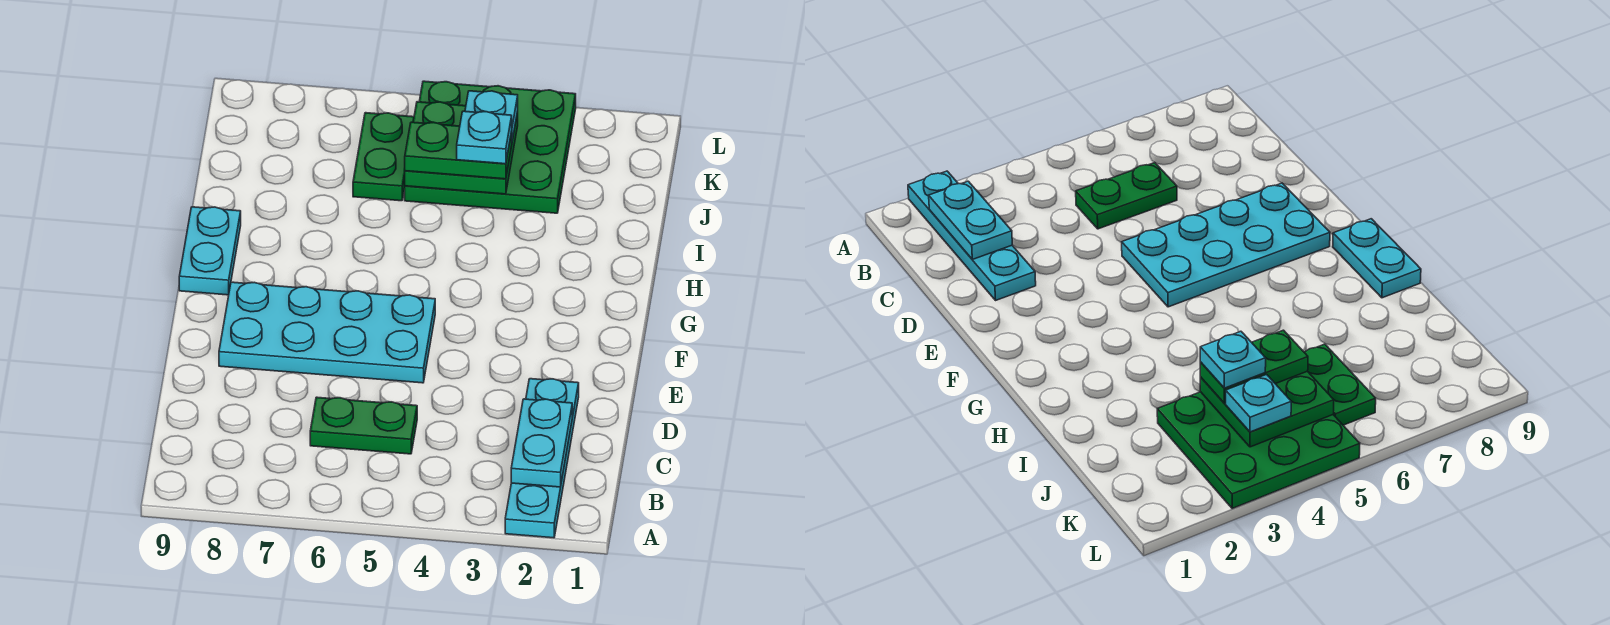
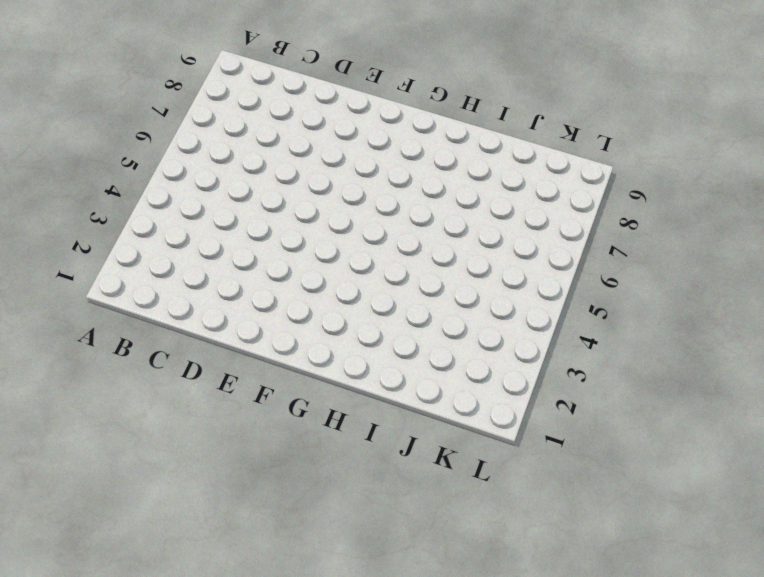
none -> cyan plate A2:D2 level 1
none -> green plate C5:C6 level 1

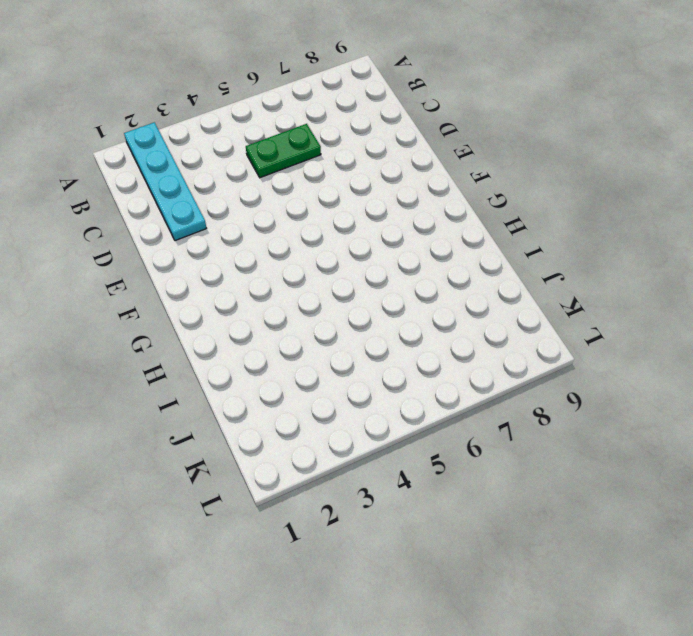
none -> cyan plate E5:F8 level 1
none -> cyan plate G9:H9 level 1

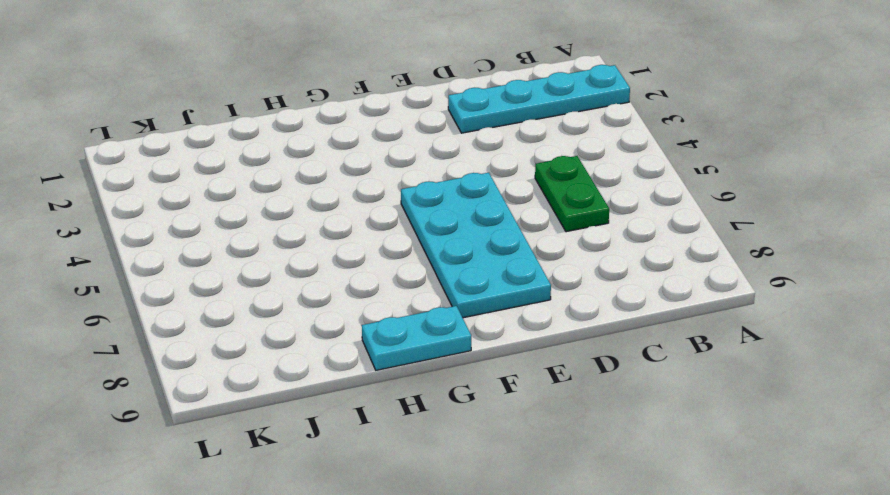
none -> green plate J3:L5 level 1
none -> green plate J6:K6 level 1

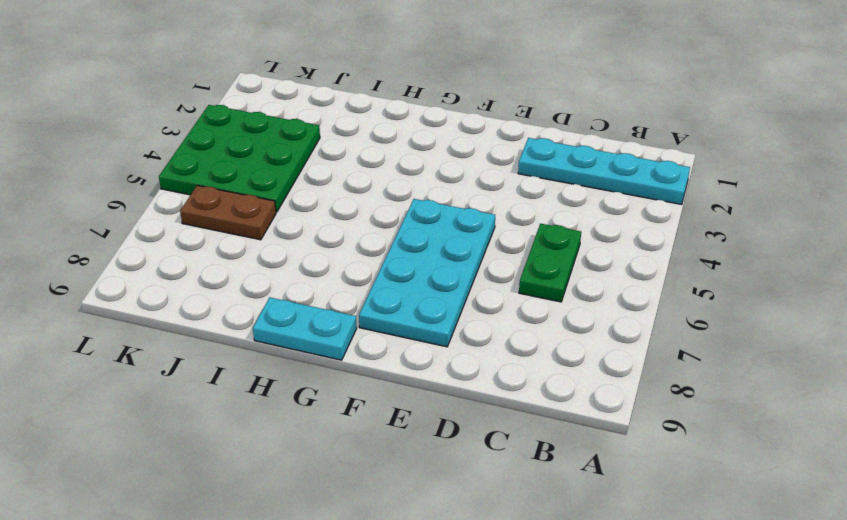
brown plate J6:K6 level 1 -> green plate J6:K6 level 1
none -> cyan plate B2:C2 level 2
none -> green plate J4:K5 level 2

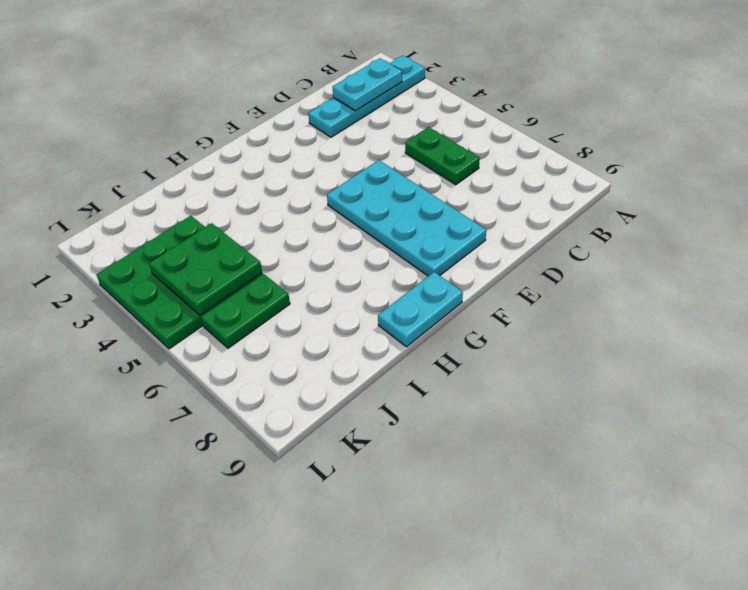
none -> green plate J4:J5 level 3
none -> cyan plate K4 level 3

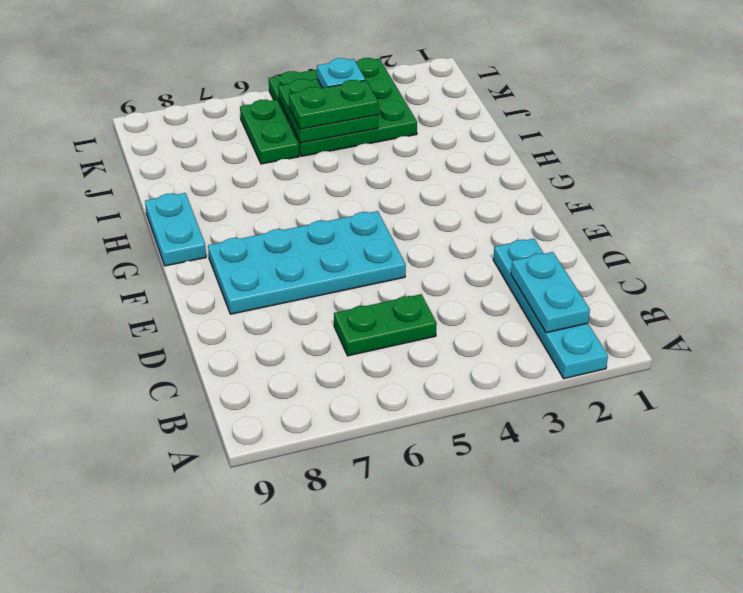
none -> cyan plate J4 level 4

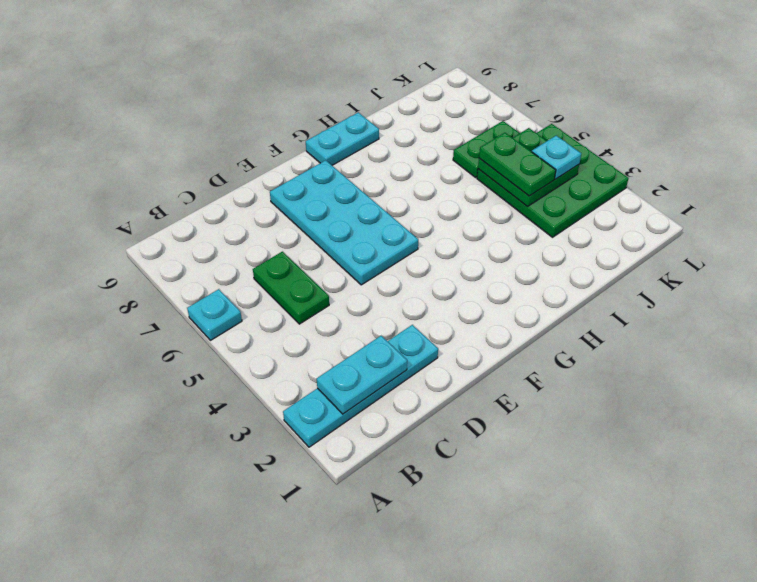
cyan plate A6 level 1 -> cyan plate J4 level 4

